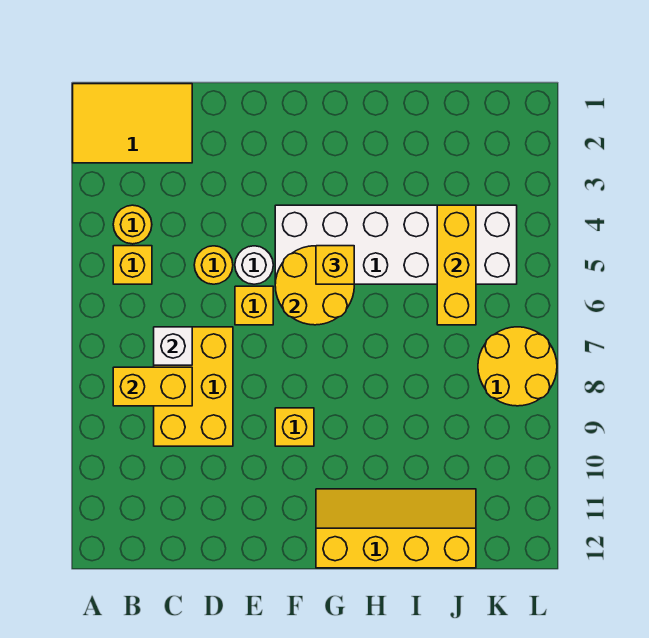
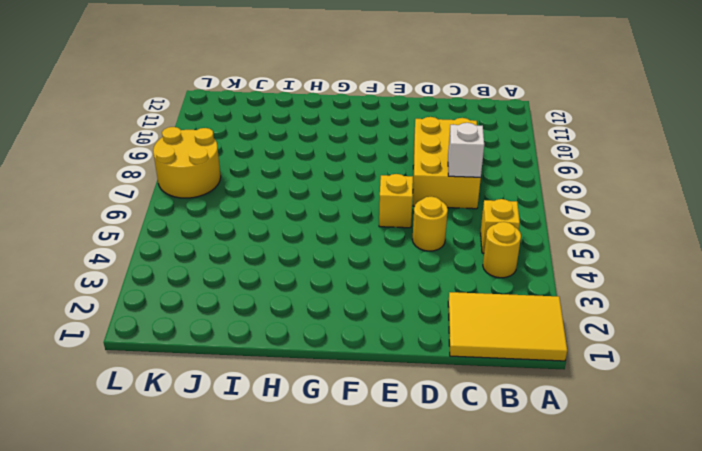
none -> white round brick E5 level 1
none -> white brick F4:K5 level 1
none -> yellow brick F9 level 1

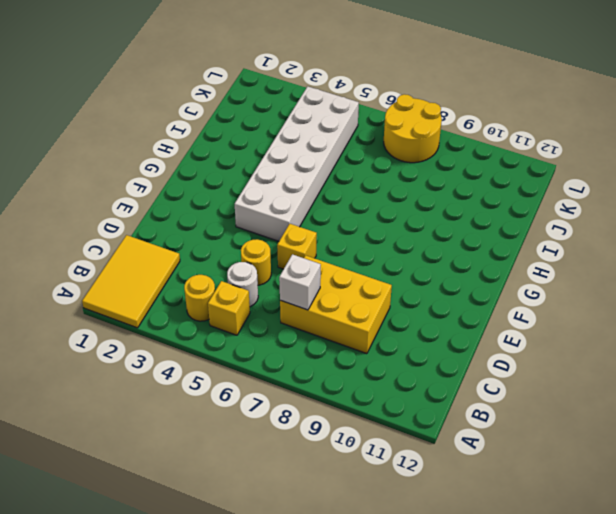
white round brick C5 level 1 -> white round brick E5 level 1
none -> yellow brick F9 level 1
none -> yellow slope G11:J12 level 1 top 12
none -> yellow brick B8:C8 level 2

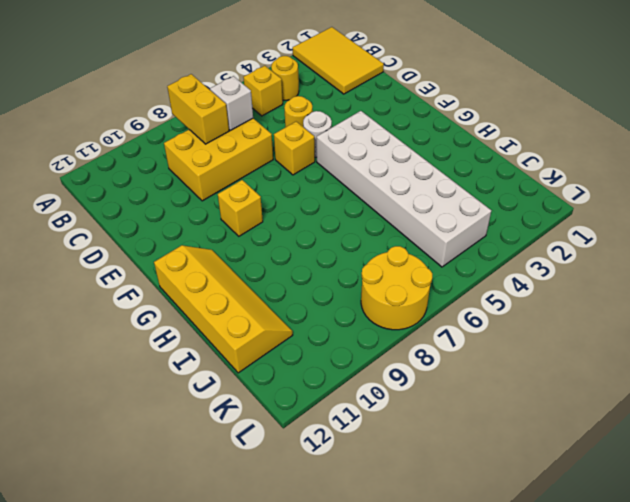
none -> yellow round brick F5:G6 level 2
none -> yellow brick J4:J6 level 2
none -> yellow brick G5 level 3

